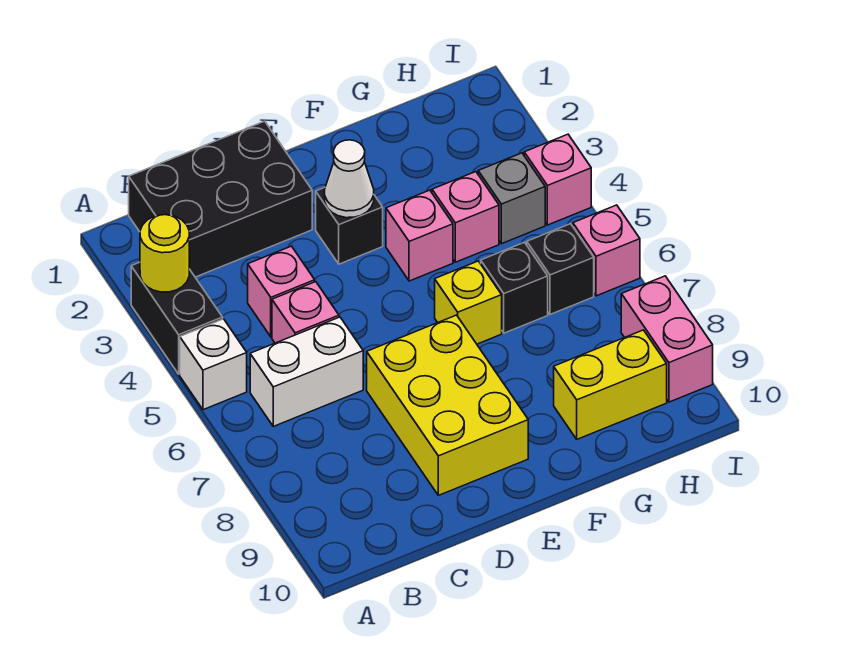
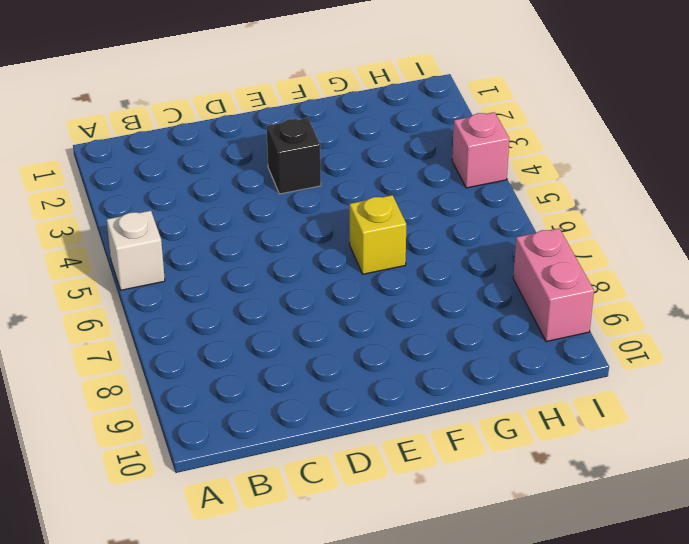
none -> black brick A3:A4 level 1
none -> black brick B1:D2 level 1
none -> white brick B6:C6 level 1

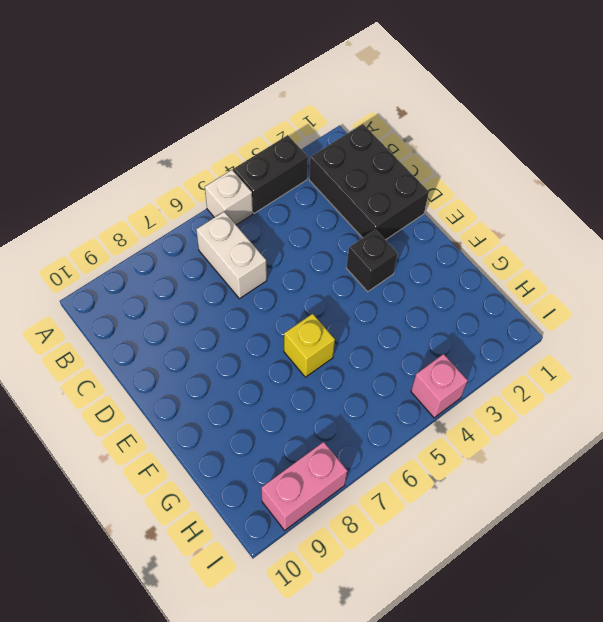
none -> pink brick C4 level 1
none -> pink brick C5 level 1
none -> yellow brick D7:E9 level 1

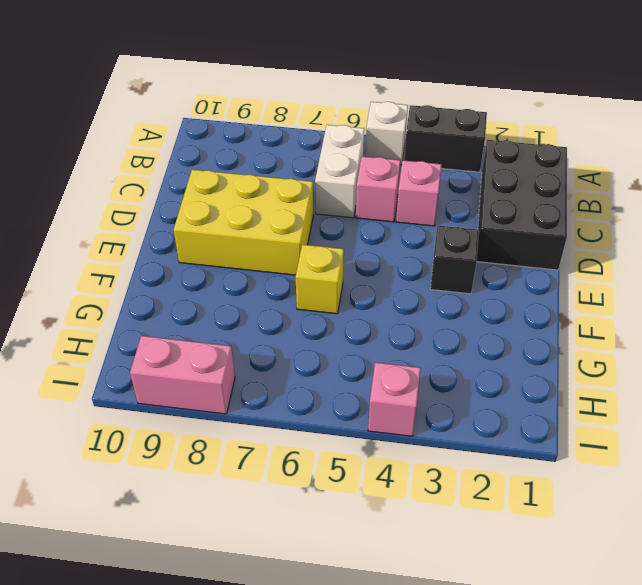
none -> pink brick F4 level 1
none -> pink brick G4 level 1
none -> black brick G6 level 1

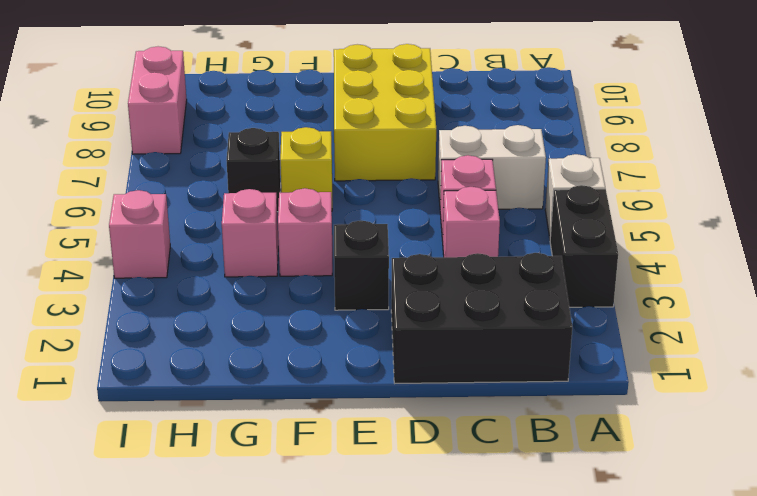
none -> yellow brick G9:H9 level 1
none -> grey brick H4 level 1
none -> black brick H6 level 1

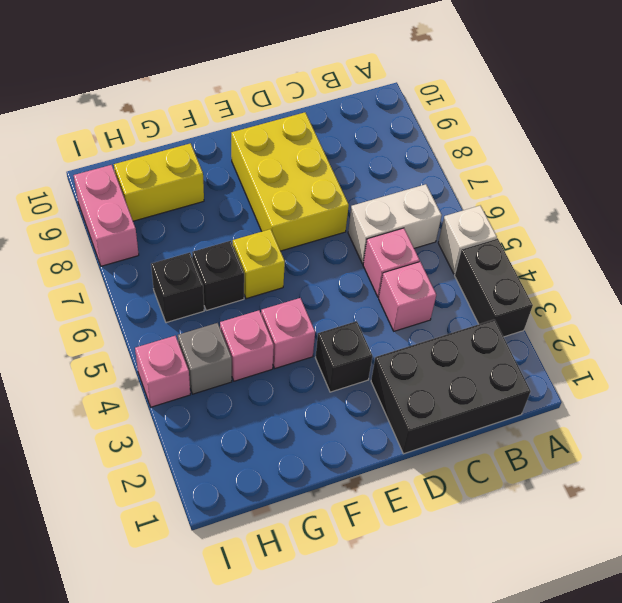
none -> pink brick I6 level 1
none -> yellow round brick A3 level 2
none -> white cone E3 level 2

